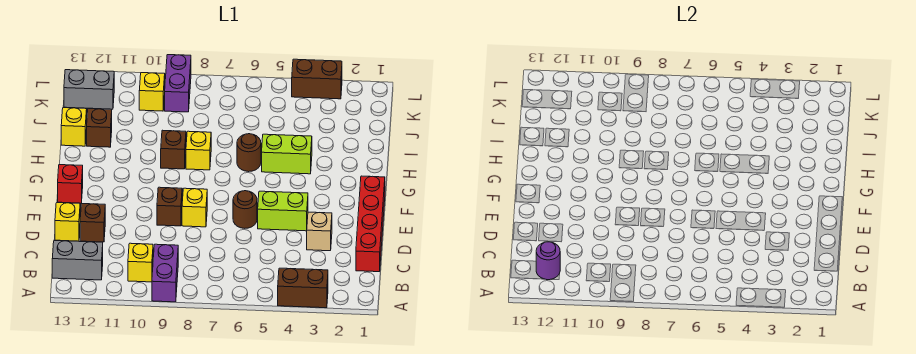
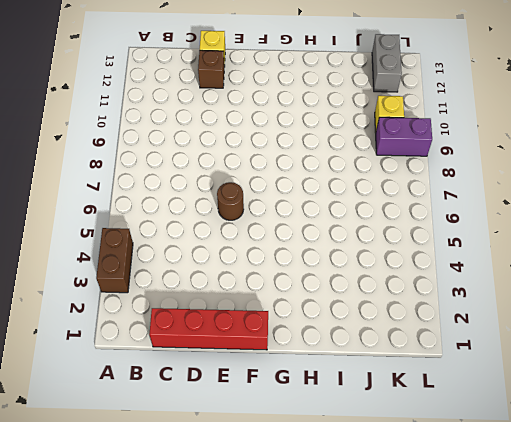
none -> purple brick A9:B9 level 1
none -> yellow brick B10 level 1
none -> grey brick B12:B13 level 1

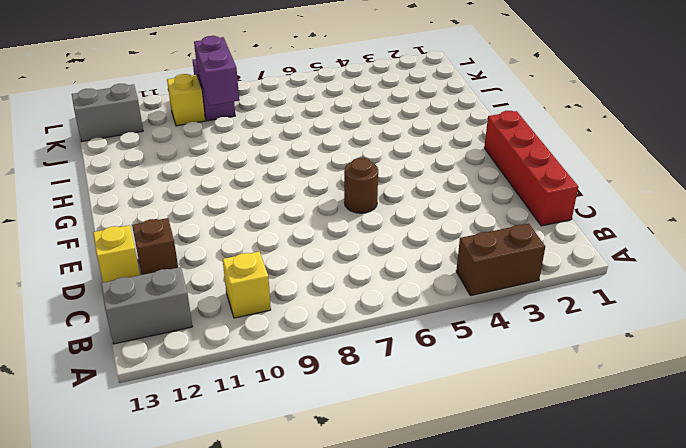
purple brick J9:K9 level 2 -> purple brick A9:B9 level 1
none -> tan brick D3 level 1
none -> lime brick E4:E5 level 1
none -> yellow brick E8 level 1

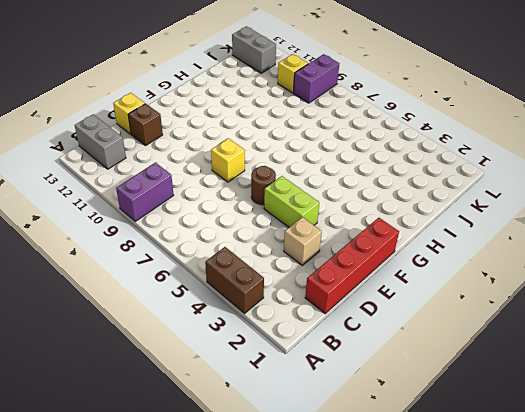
none -> yellow brick B10 level 1
none -> brown brick E9 level 1
none -> red brick F13 level 1

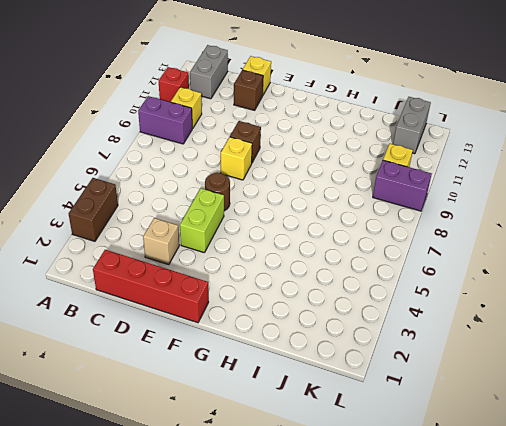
red brick A11 level 1 -> red brick F13 level 1
none -> lime brick H4:H5 level 1
none -> brown round brick H6 level 1
none -> yellow brick H8 level 1

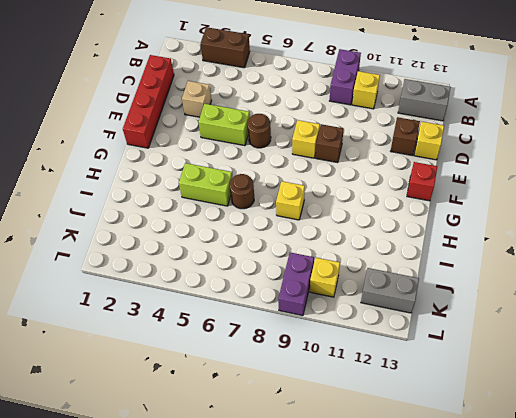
none -> brown brick H9 level 1
none -> brown brick I12 level 1
none -> yellow brick I13 level 1

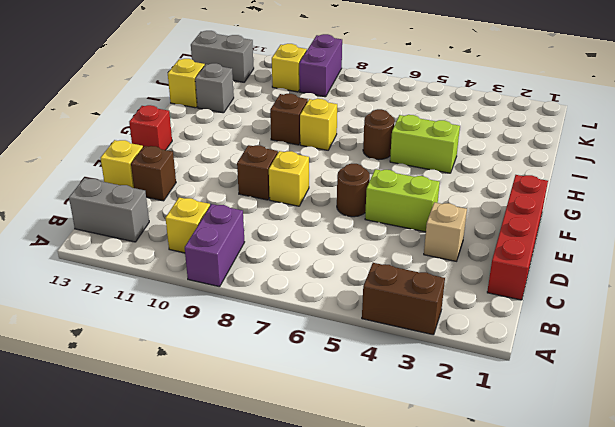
grey brick I12 level 1 -> brown brick I12 level 1
none -> brown brick L3:L4 level 1
none -> purple round brick B12 level 2

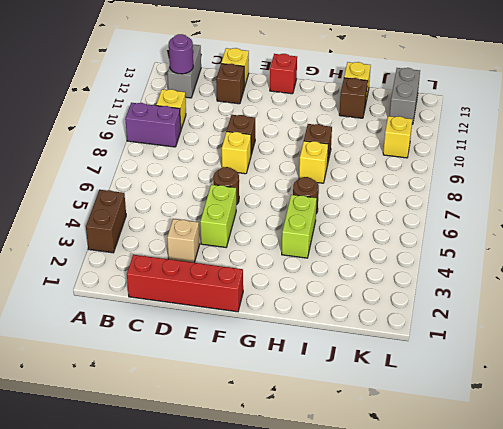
none -> purple brick K9:L9 level 1
none -> brown brick L3:L4 level 1

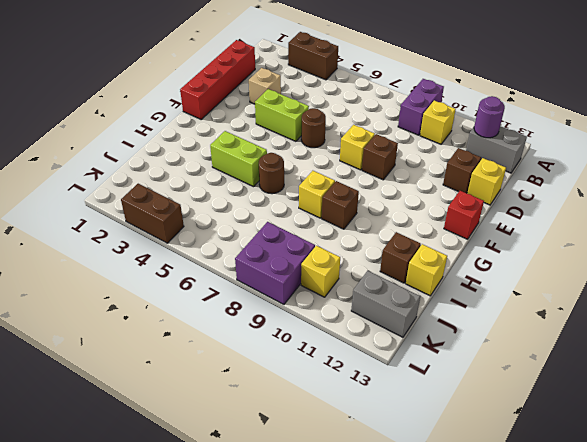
purple brick K8:L9 level 1 -> purple brick K9:L9 level 1

